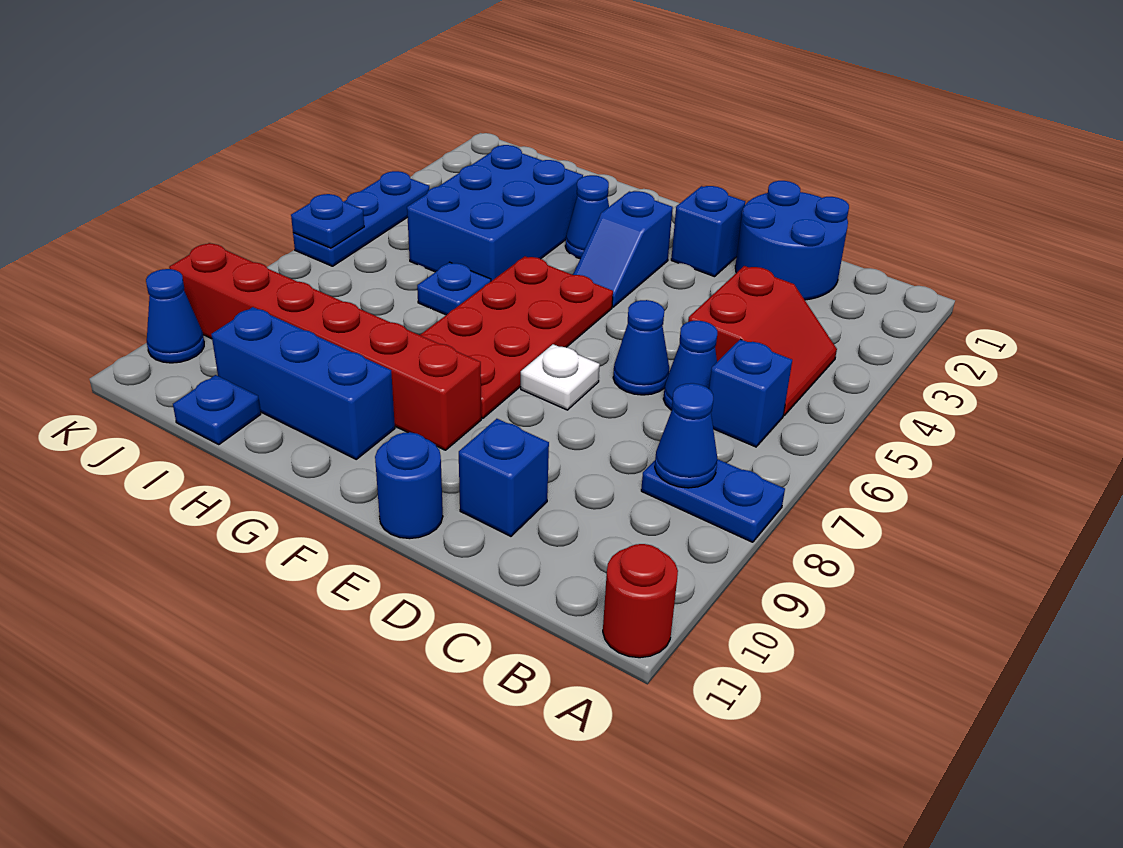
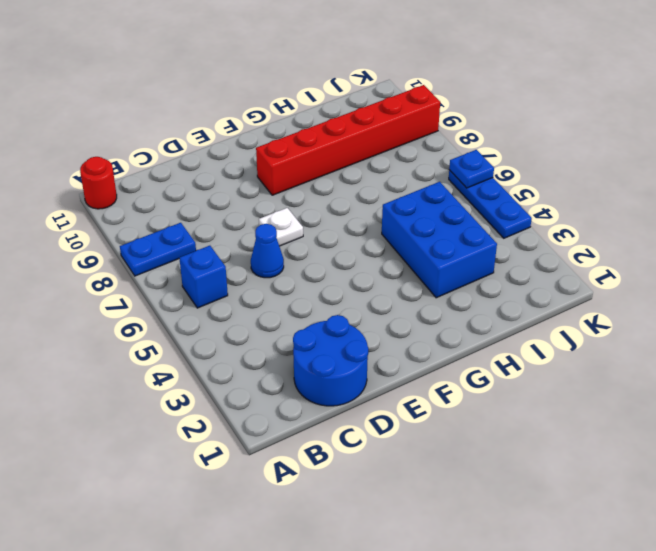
none -> red slope B4:C5 level 1 top C
none -> blue cone C6 level 1
none -> blue brick D10 level 1

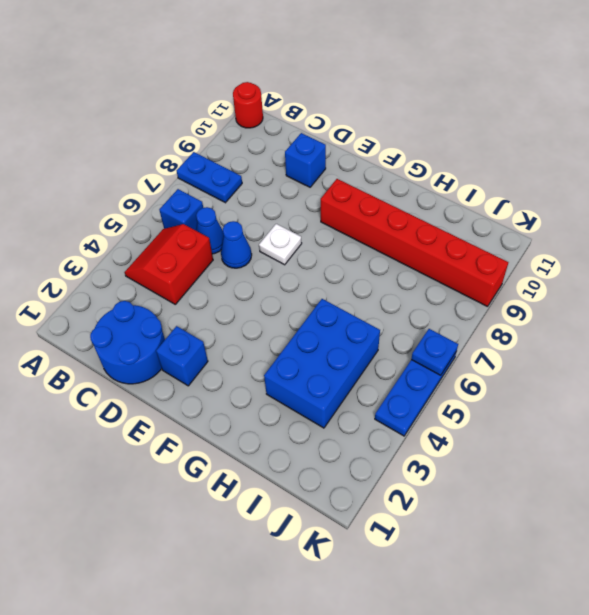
none -> blue round brick E11 level 1
none -> blue slope F3:F4 level 1 top 3
none -> red plate F5:G8 level 1

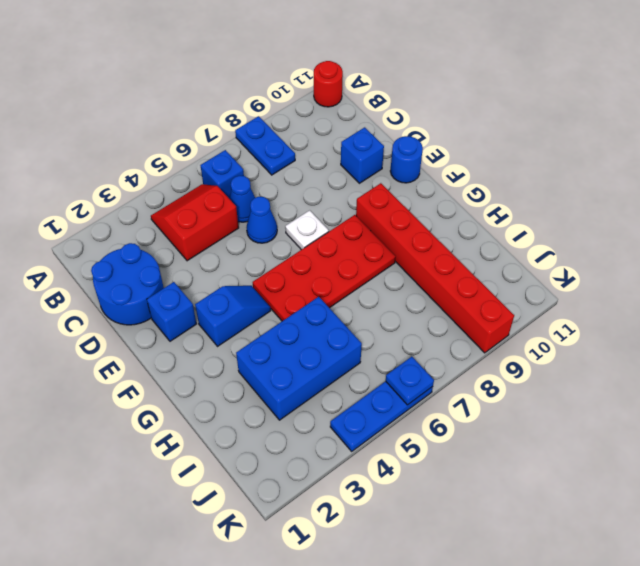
none -> blue cone G3 level 1
none -> blue brick G10:I10 level 1
none -> blue plate H6 level 1

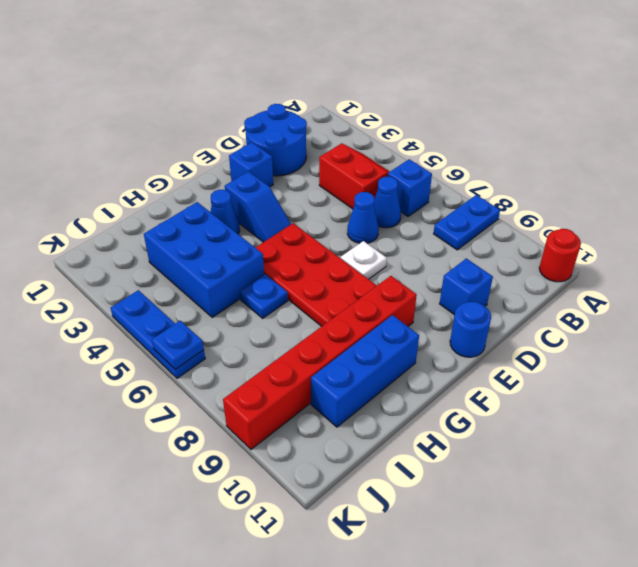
none -> blue plate I11 level 1
none -> blue cone K10 level 1
none -> blue cone B8 level 2

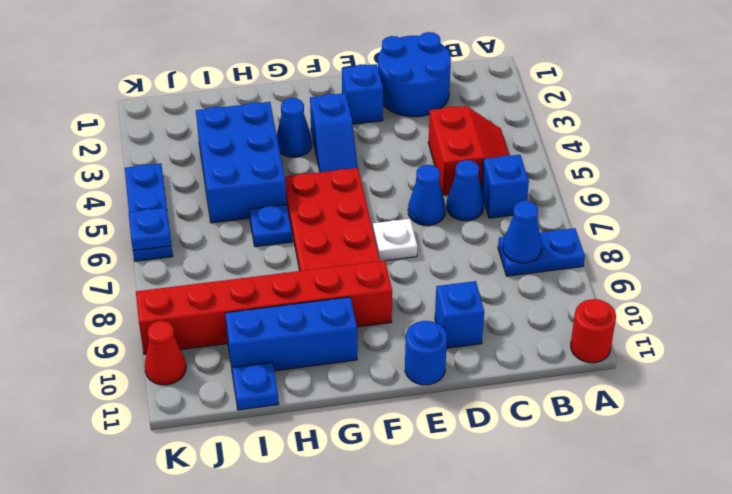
red cone K10 level 1 -> blue cone K10 level 1

